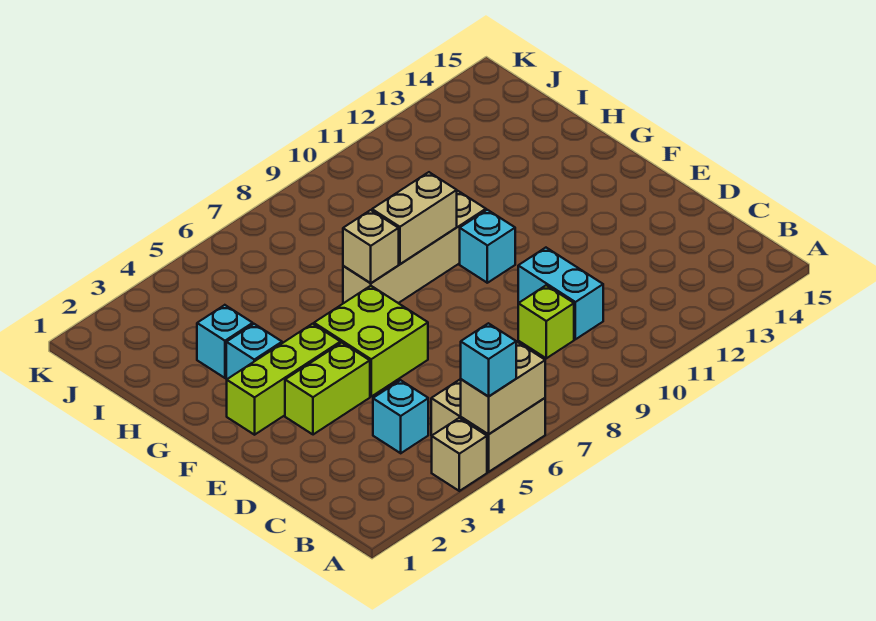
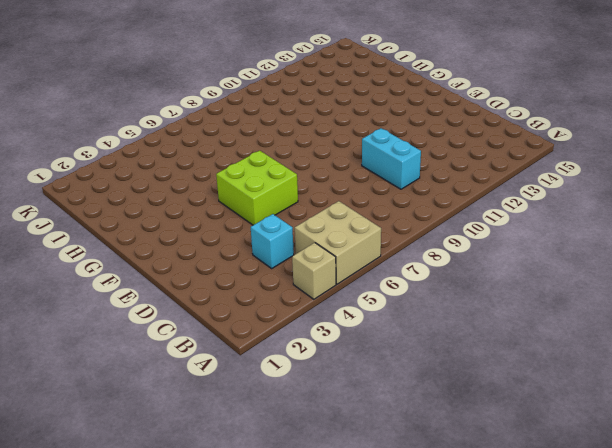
none -> lime brick C9 level 1
none -> lime brick E3:E4 level 1
none -> lime brick F2:F4 level 1

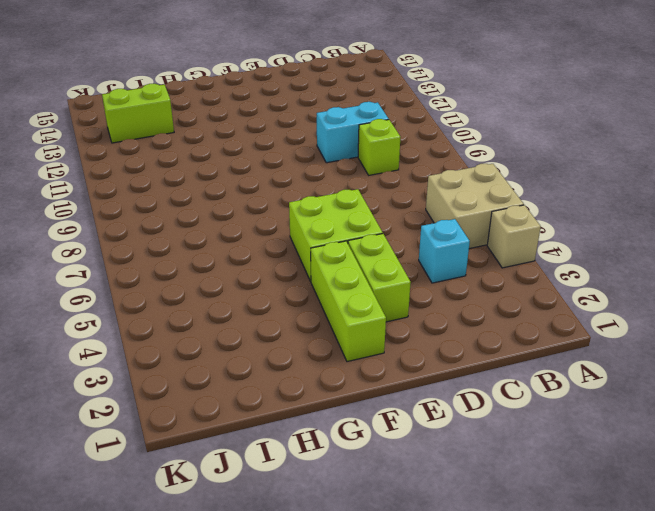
lime brick I13:J13 level 1 -> none
none -> cyan brick F10 level 1
none -> cyan brick G3 level 1
none -> tan brick G7:G10 level 1

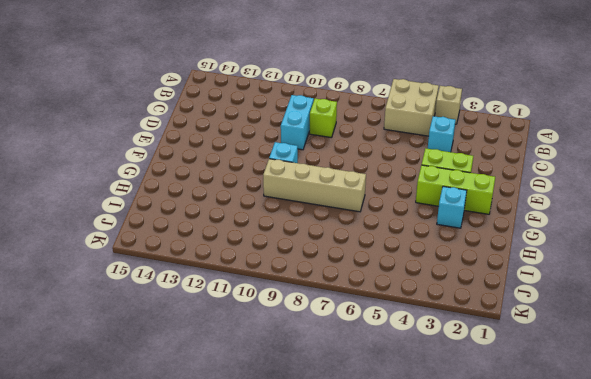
none -> lime brick E5:F6 level 1
none -> cyan brick H3 level 1
none -> tan brick A5:A6 level 2

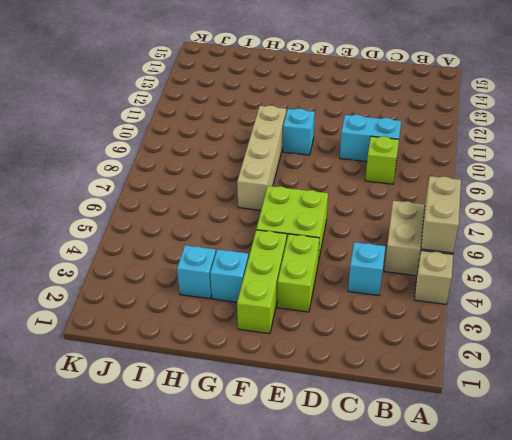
none -> tan brick G7 level 2
none -> tan brick G8:G9 level 2
none -> cyan brick A5 level 3

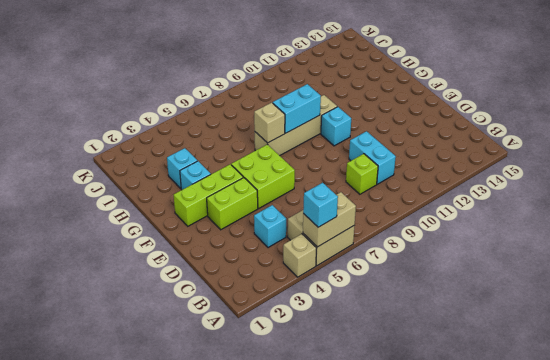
cyan brick G8:G9 level 2 -> tan brick G8:G9 level 2

